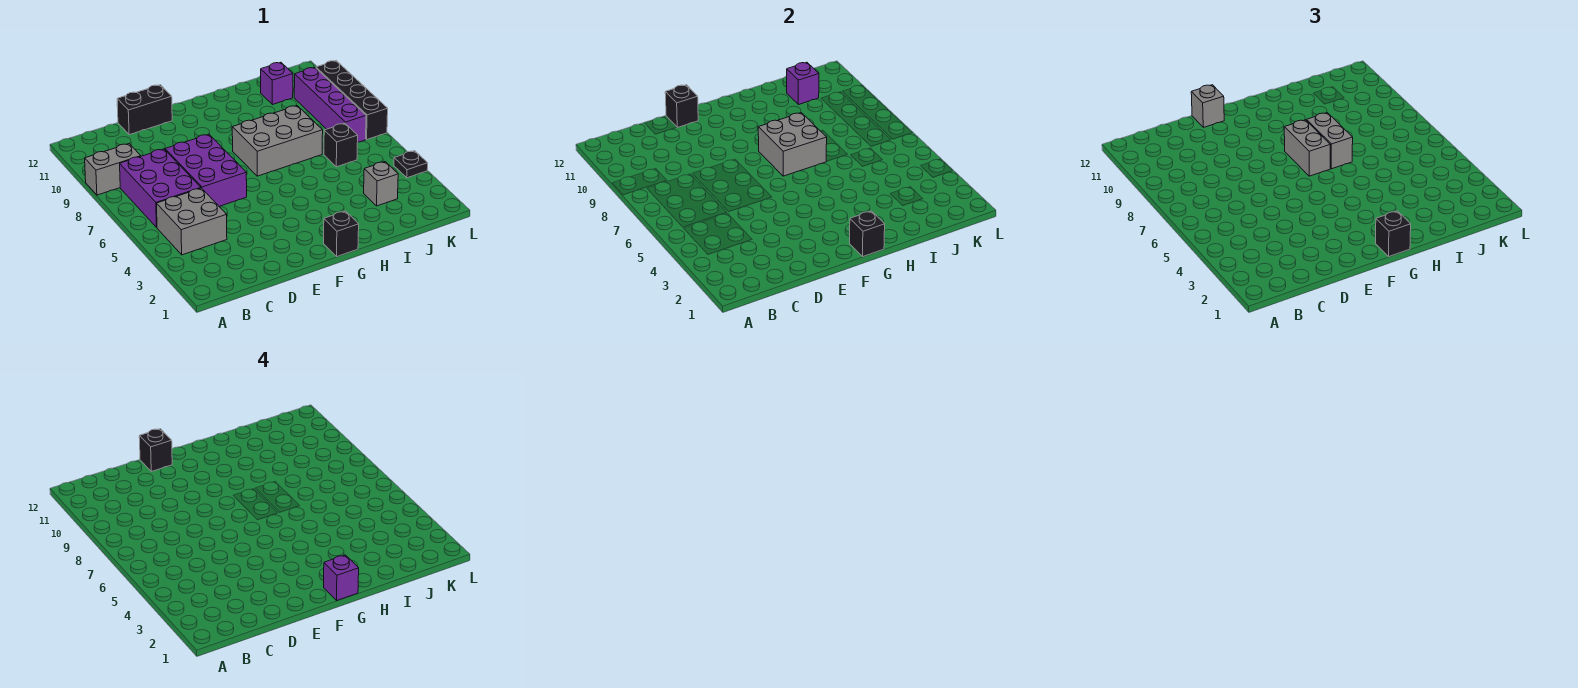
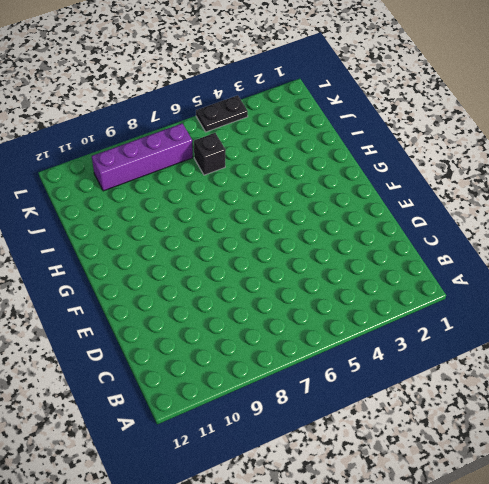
black plate L4:L5 level 1 -> black plate L4 level 1
none -> grey brick A9:B9 level 1
none -> grey brick B4:C5 level 1
none -> purple brick B6:C8 level 1

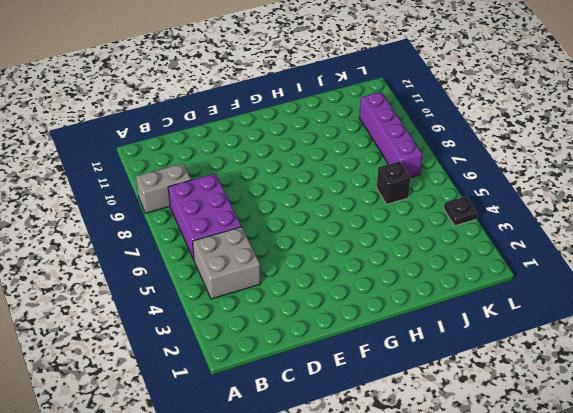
none -> purple brick D6:E8 level 1
none -> black brick D12:E12 level 1
none -> black brick G1 level 1

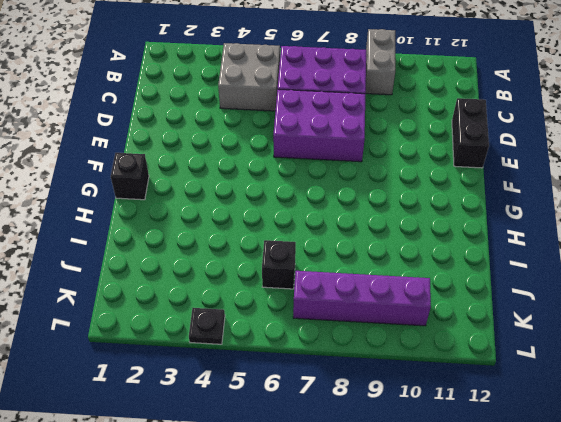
none -> grey brick G7:I8 level 1
none -> grey brick J3 level 1
none -> purple brick J11 level 1

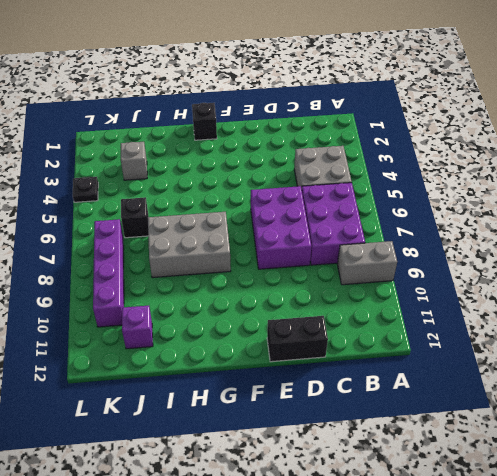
none -> black brick L7:L10 level 1
none -> black brick E12 level 2
none -> black brick G1 level 2

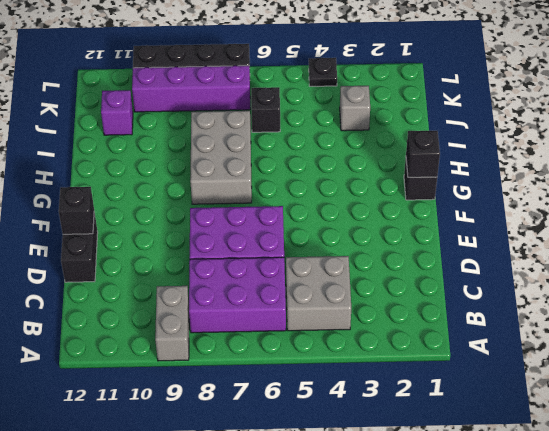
none -> grey brick G7:H8 level 2
none -> purple brick J11 level 2
none -> grey brick E12 level 3

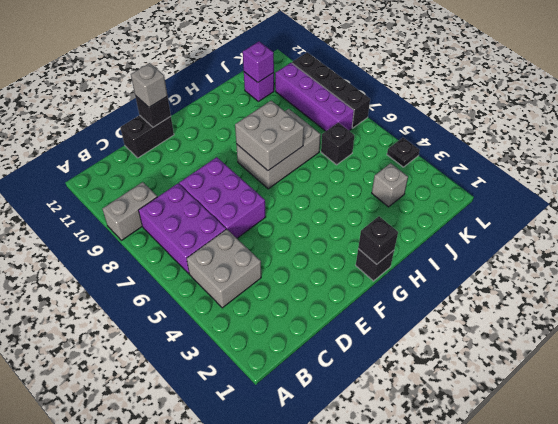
none -> black brick G1 level 3
none -> grey brick G7:G8 level 3
none -> grey brick H7:H8 level 3

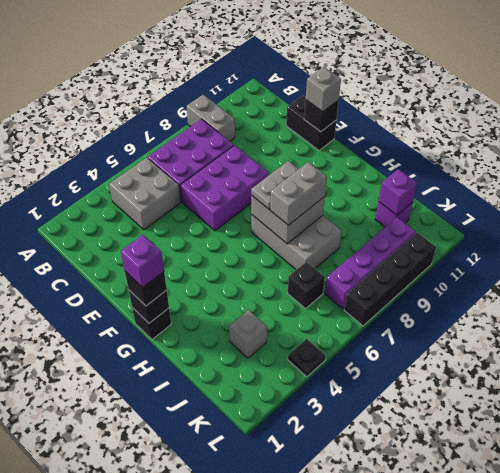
grey plate G7:G8 level 3 -> grey brick G7:G8 level 3
none -> black brick E12 level 4

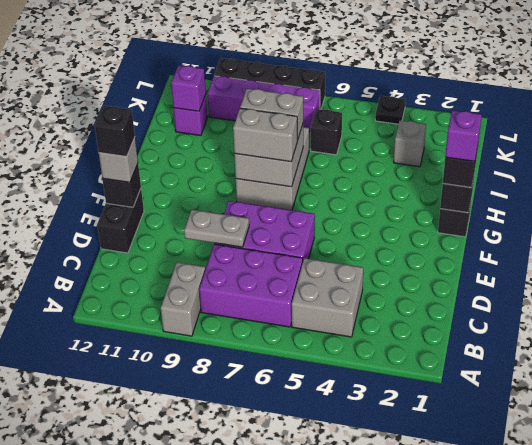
grey plate D8:D9 level 2 -> none

